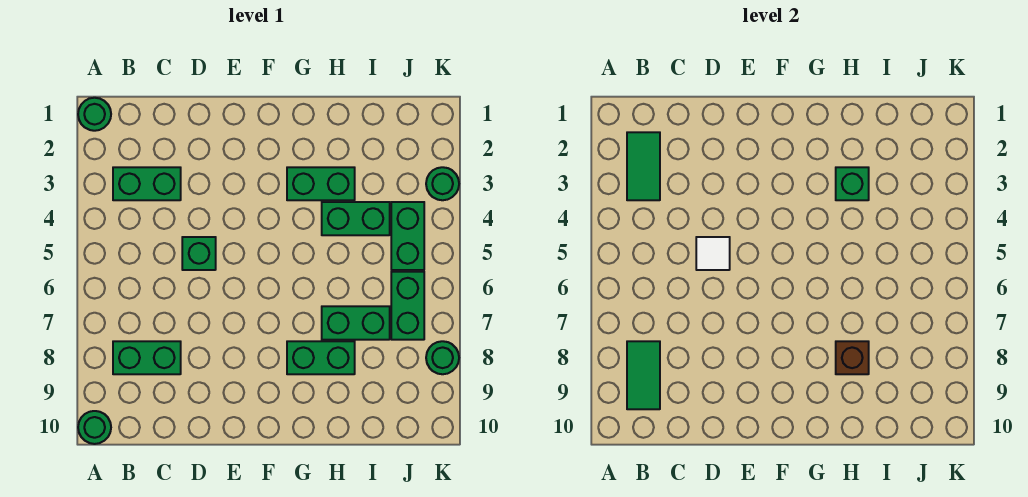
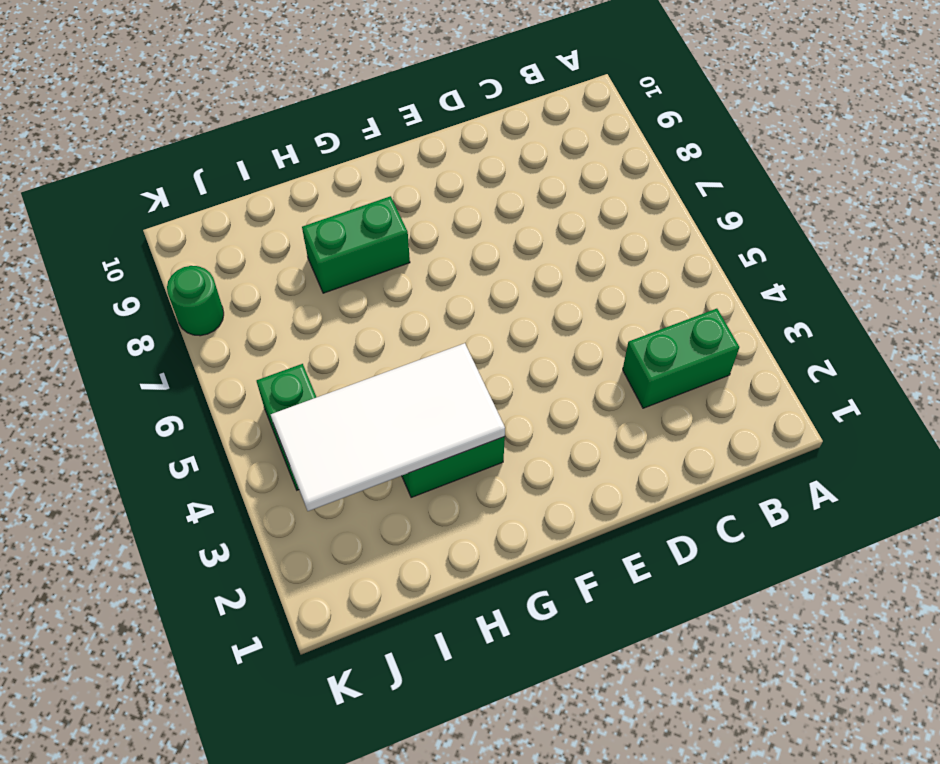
white tile G3:J4 level 2 -> green brick H3 level 2
none -> green round brick A1 level 1
none -> green round brick A10 level 1
none -> green brick B8:C8 level 1

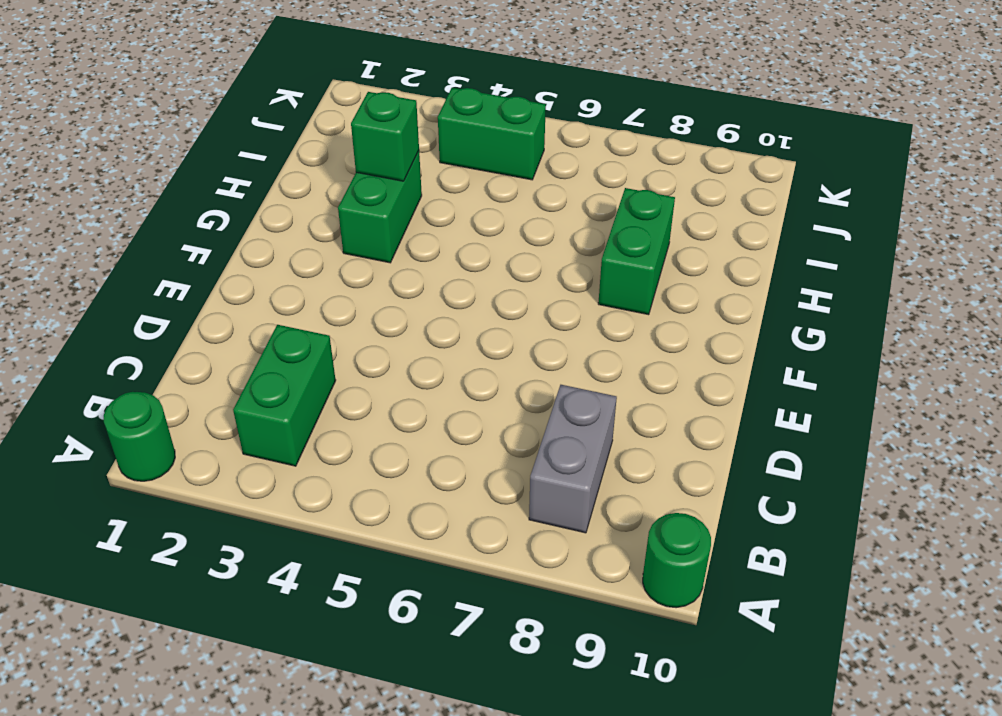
grey brick B8:C8 level 1 -> green brick B8:C8 level 1
none -> green brick D5 level 1
none -> green brick H4:I4 level 1
none -> green brick H7:I7 level 1

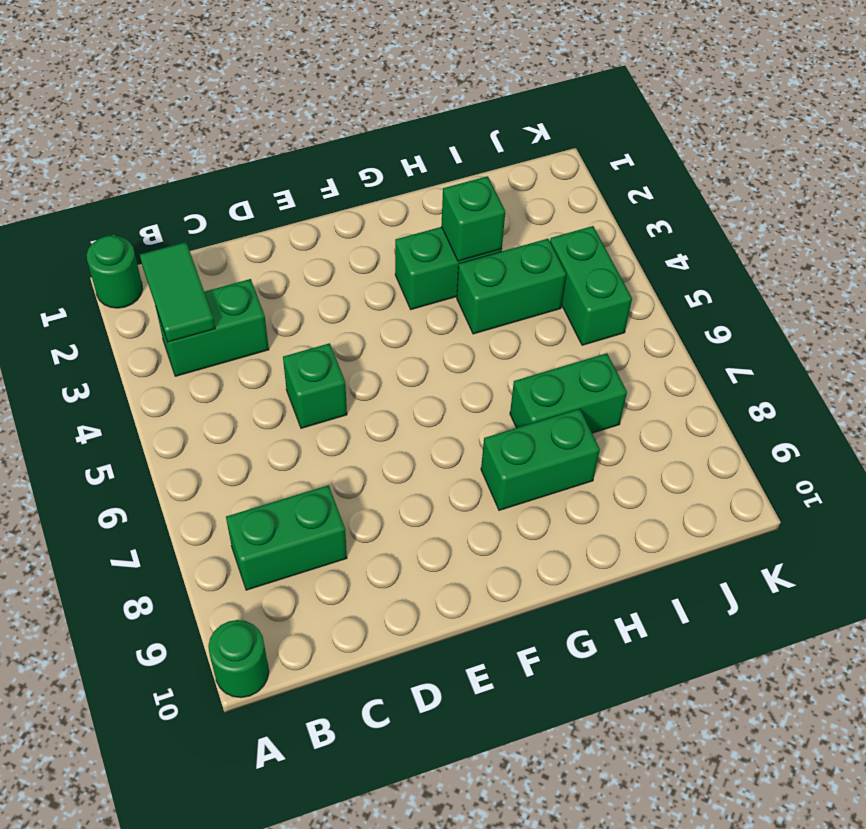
none -> green brick J6:J7 level 1
none -> green round brick K3 level 1
none -> green round brick K8 level 1

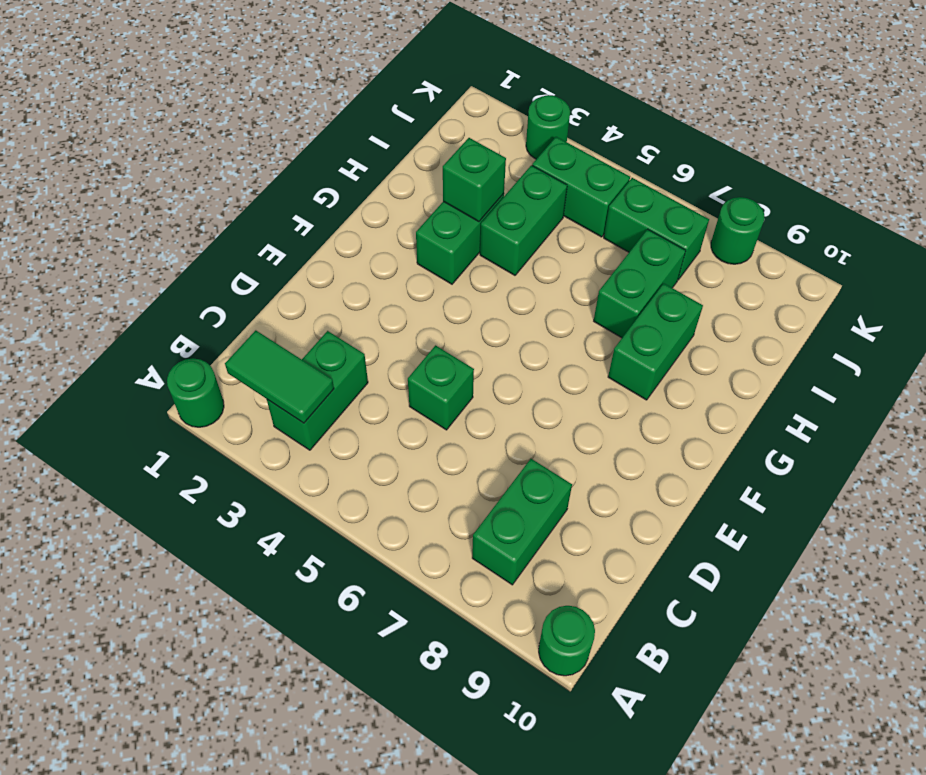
none -> green tile B8:B9 level 2
none -> white tile D5 level 2
none -> brown brick H8 level 2

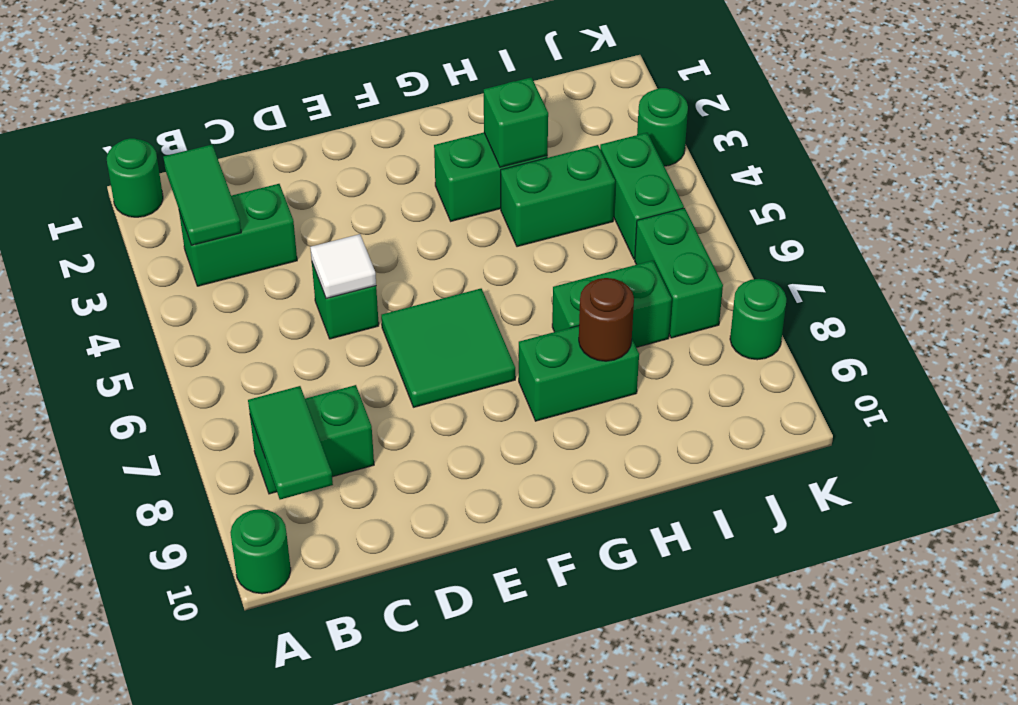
green tile E6:F7 level 1 -> none
brown round brick H8 level 2 -> brown brick H8 level 2

